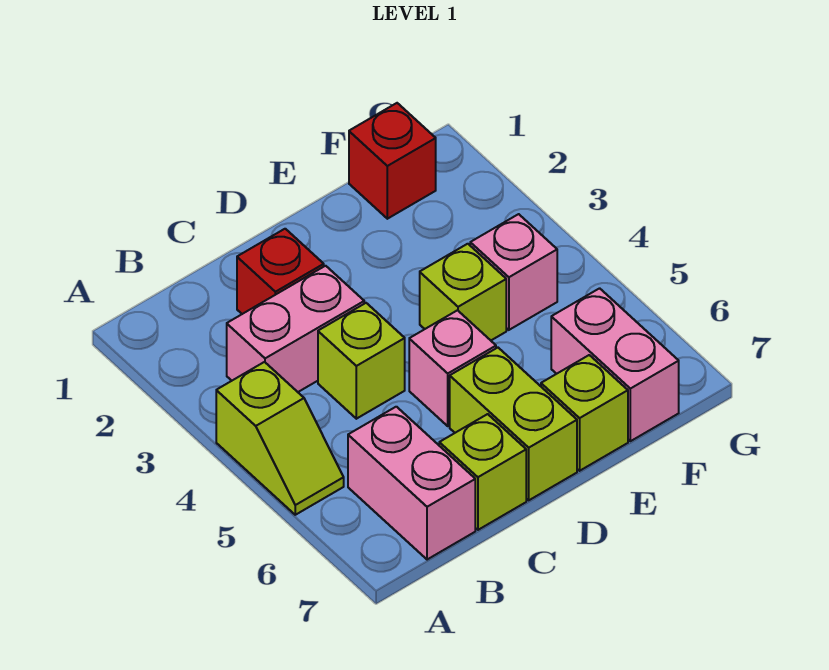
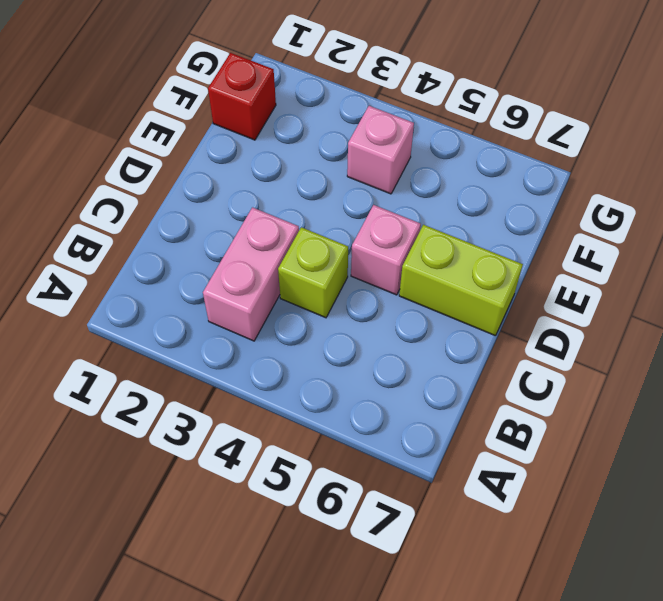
none -> lime slope A4:A5 level 1 top 4
none -> pink brick B6:B7 level 1
none -> red brick C2 level 1

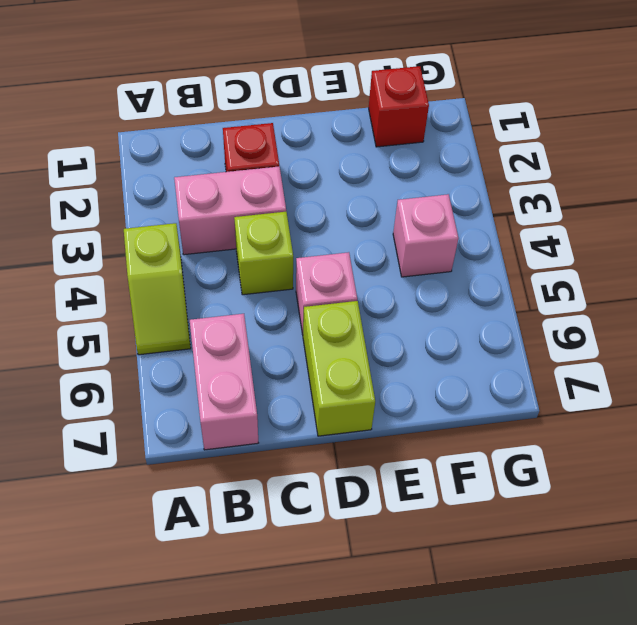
none -> lime brick C7 level 1
none -> lime brick E4 level 1
none -> lime brick E7 level 1

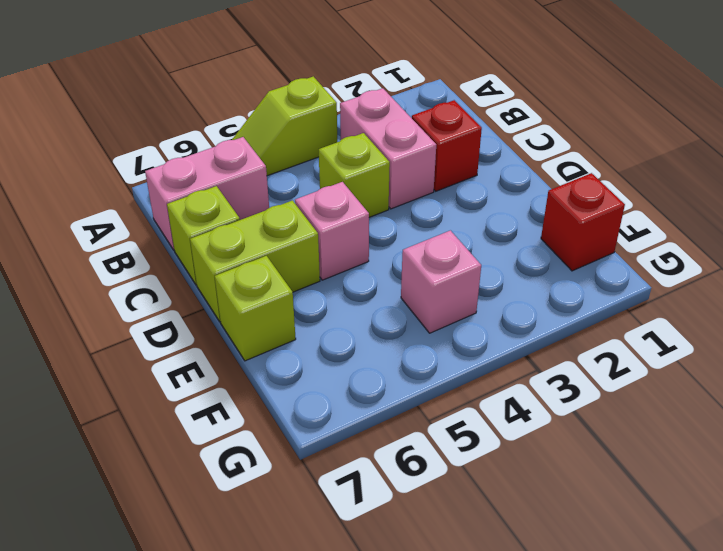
none -> lime brick E4 level 1
none -> pink brick F6:F7 level 1

